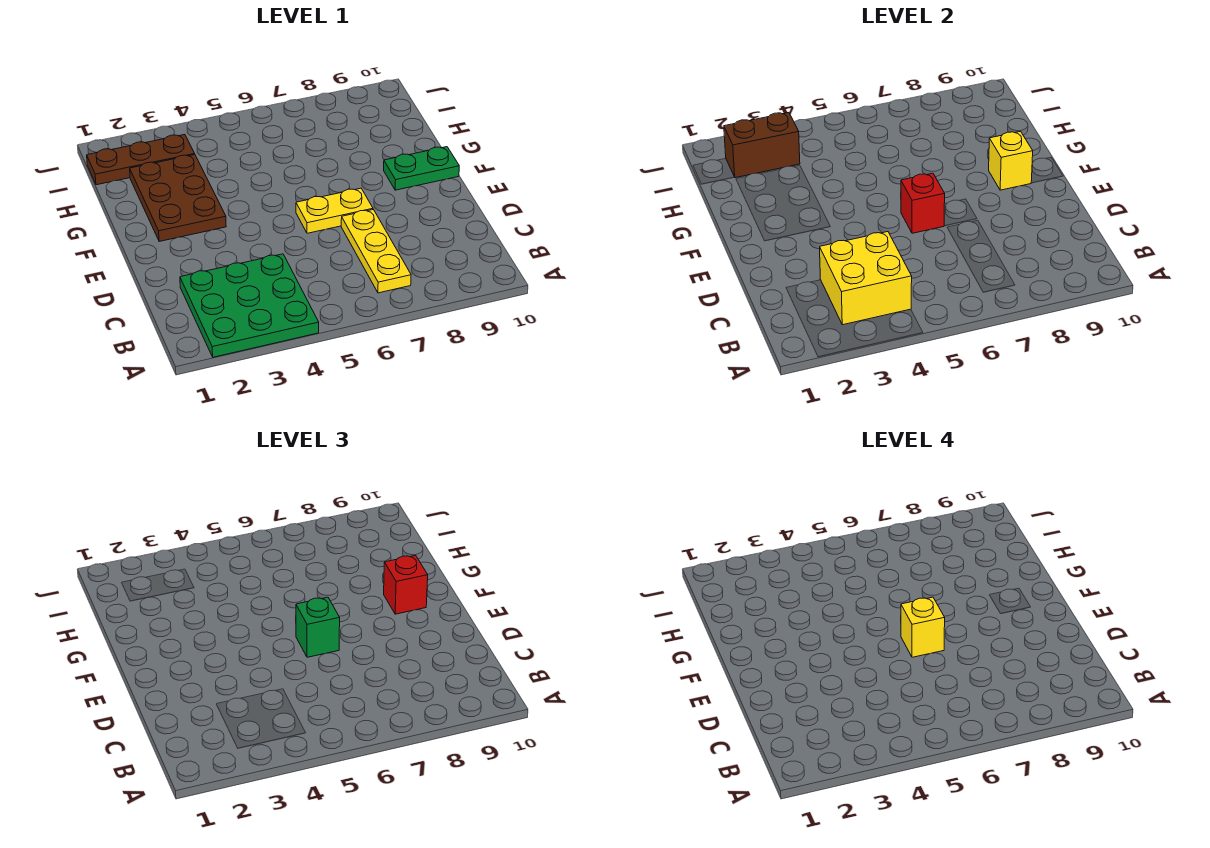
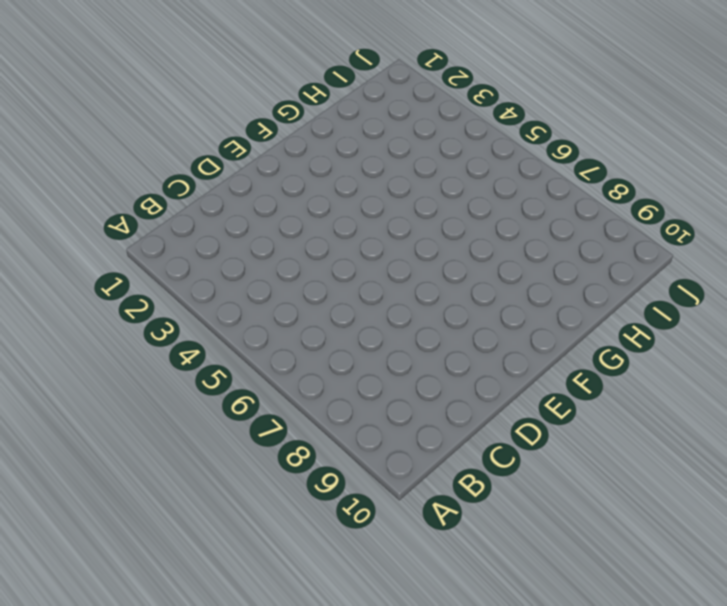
none -> green plate A2:C4 level 1
none -> yellow plate B7:D7 level 1
none -> yellow plate E6:E7 level 1

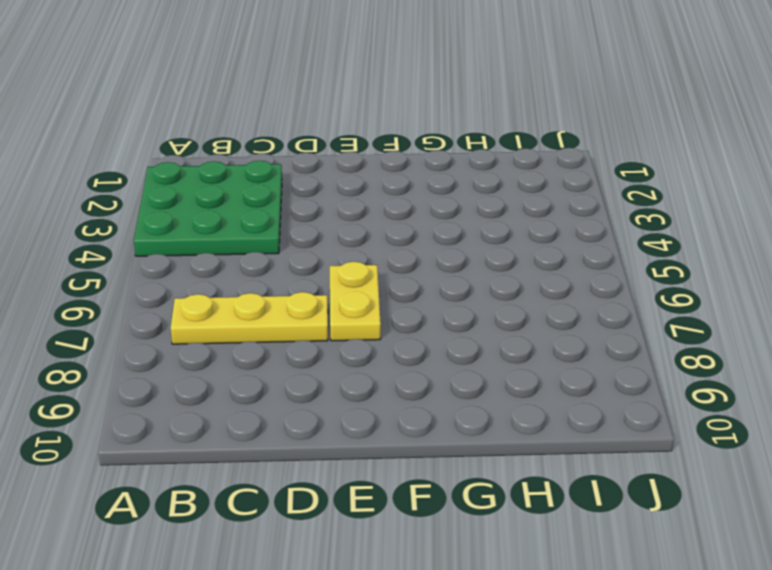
none -> brown plate F2:H3 level 1
none -> green plate F9:F10 level 1
none -> brown plate I1:I3 level 1

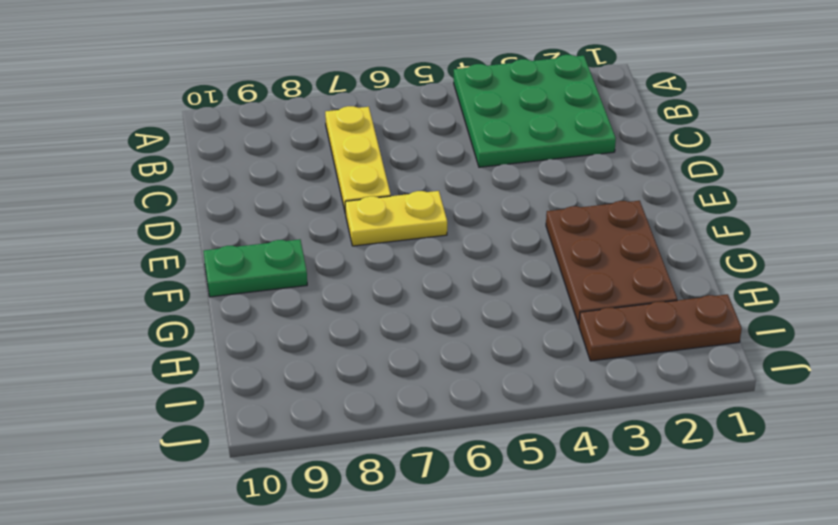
none -> yellow brick B3:C4 level 2
none -> red brick E6 level 2
none -> yellow brick F9 level 2

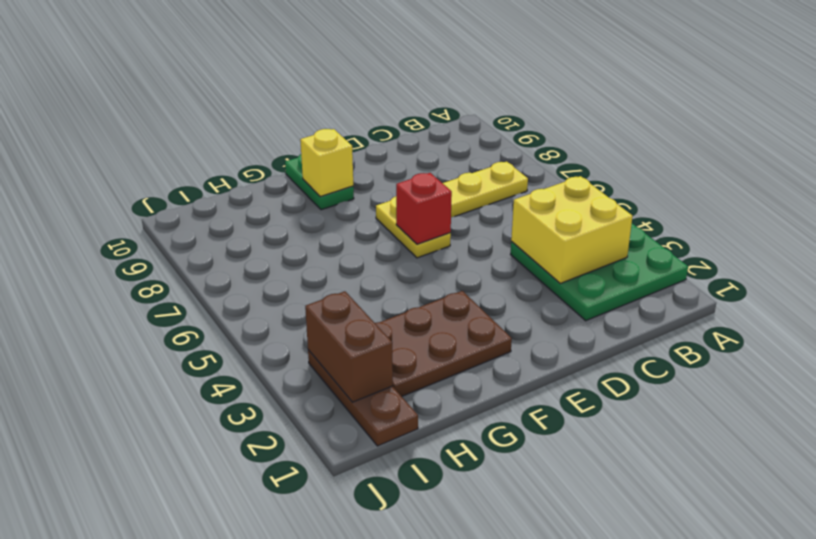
none -> green brick E6 level 3
none -> red brick F9 level 3
none -> yellow brick E6 level 4

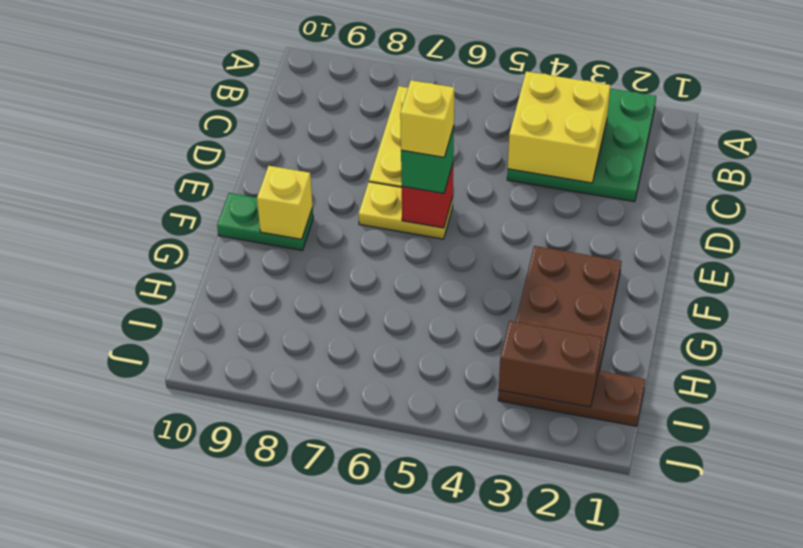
none -> red brick F9 level 3

